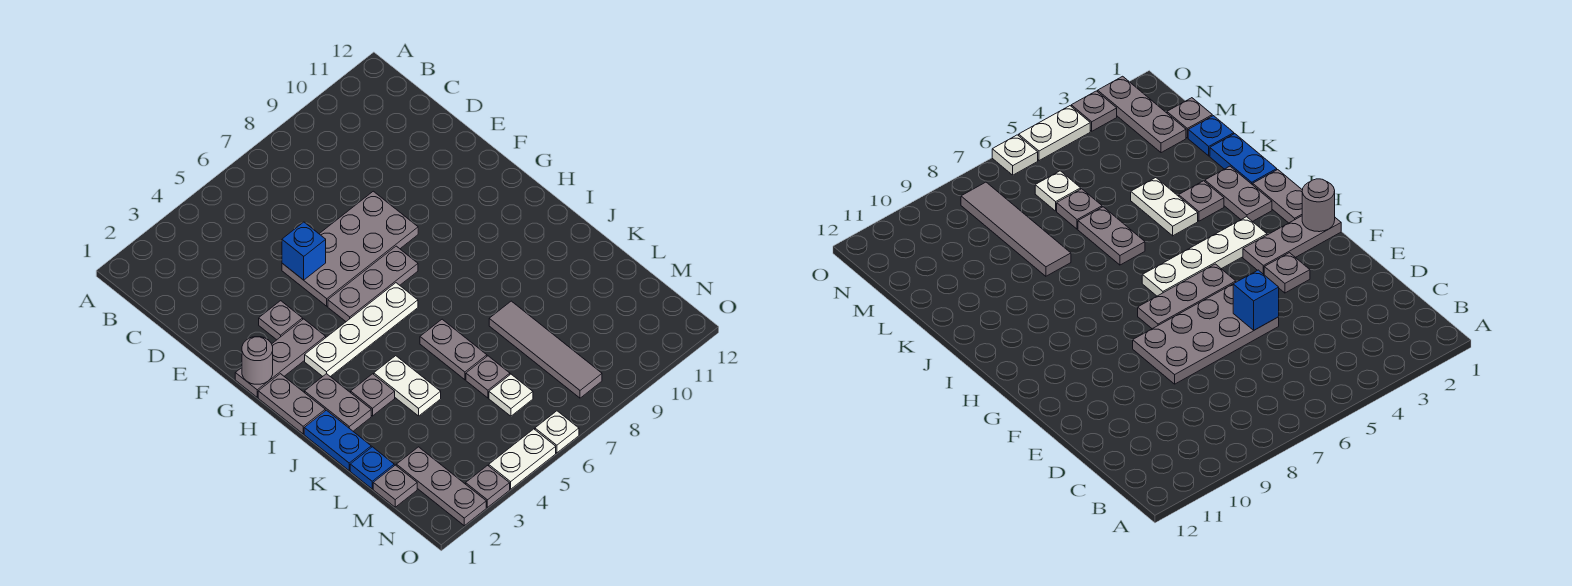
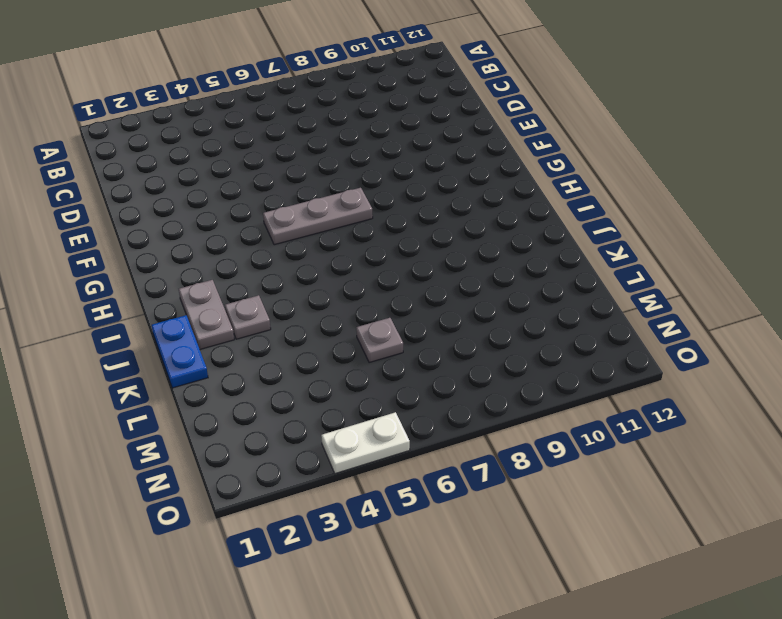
none -> grey plate E5:F8 level 1
none -> grey plate F3 level 1
none -> grey plate G1:G3 level 1

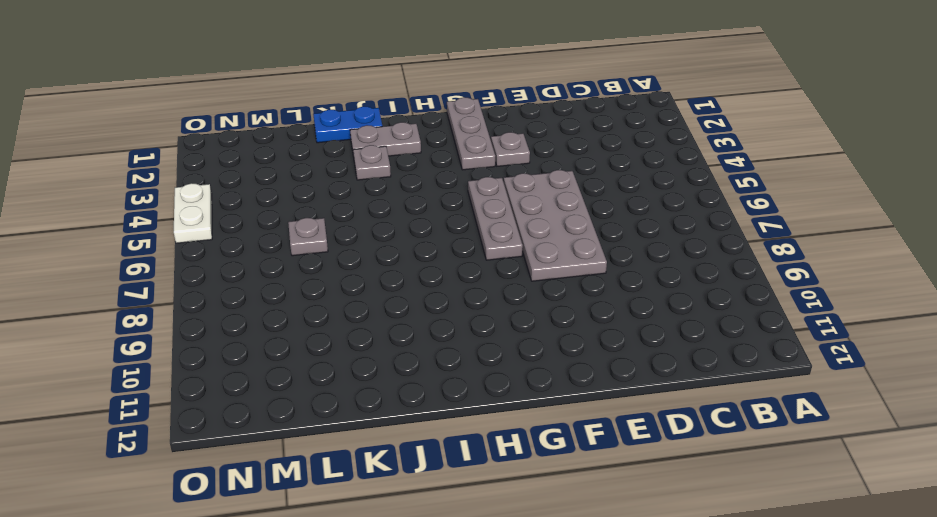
none -> grey plate H1:I1 level 1
none -> white plate H3:H6 level 1
none -> white plate J4:K4 level 1

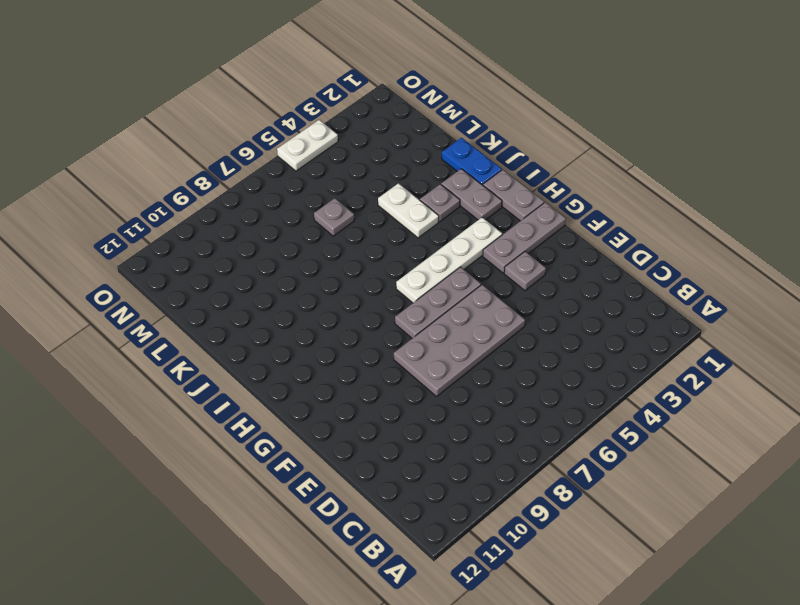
none -> grey plate J6:K6 level 1
none -> grey tile K8:N8 level 1
none -> blue plate L1 level 1

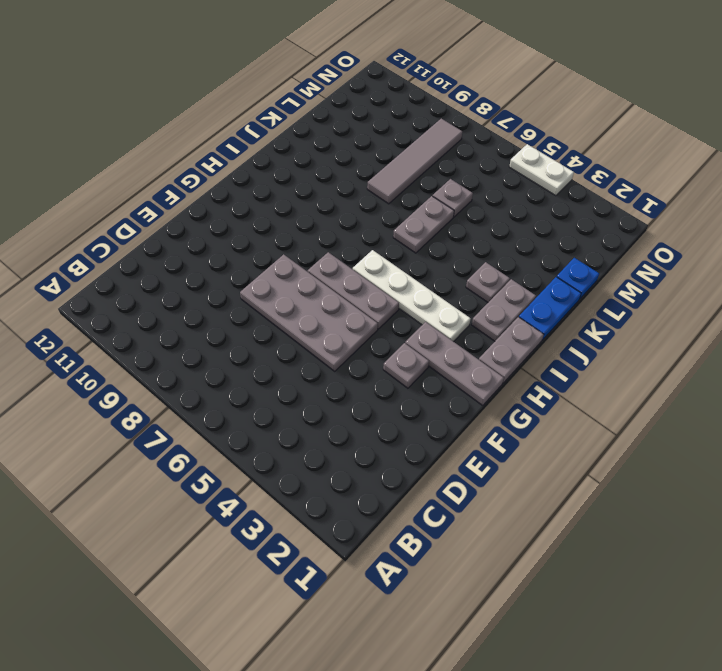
none -> white plate J4:K4 level 1
none -> grey plate M1 level 1
none -> grey plate M2:O2 level 1

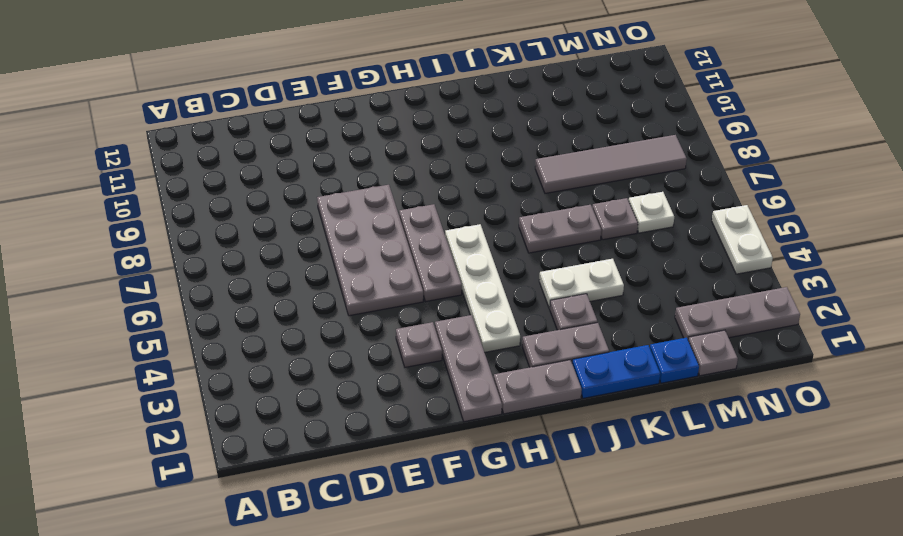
none -> grey plate O3 level 1
none -> white plate O6 level 1
none -> blue brick E5 level 2

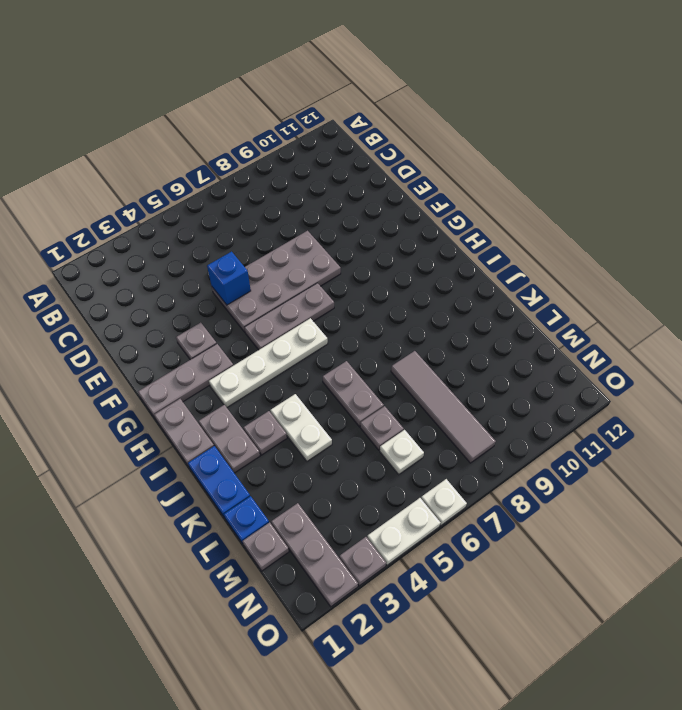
none -> grey round brick G1 level 2

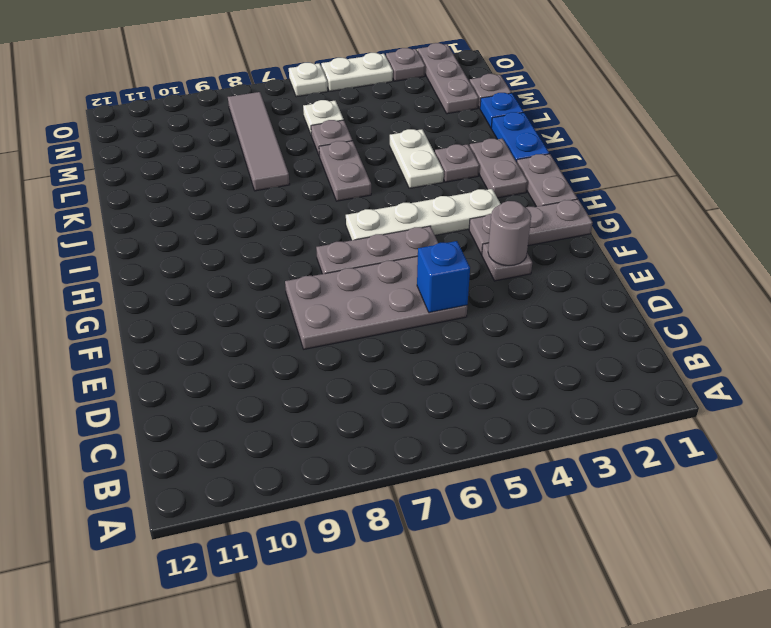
grey round brick F3 level 2 -> grey round brick G1 level 2

